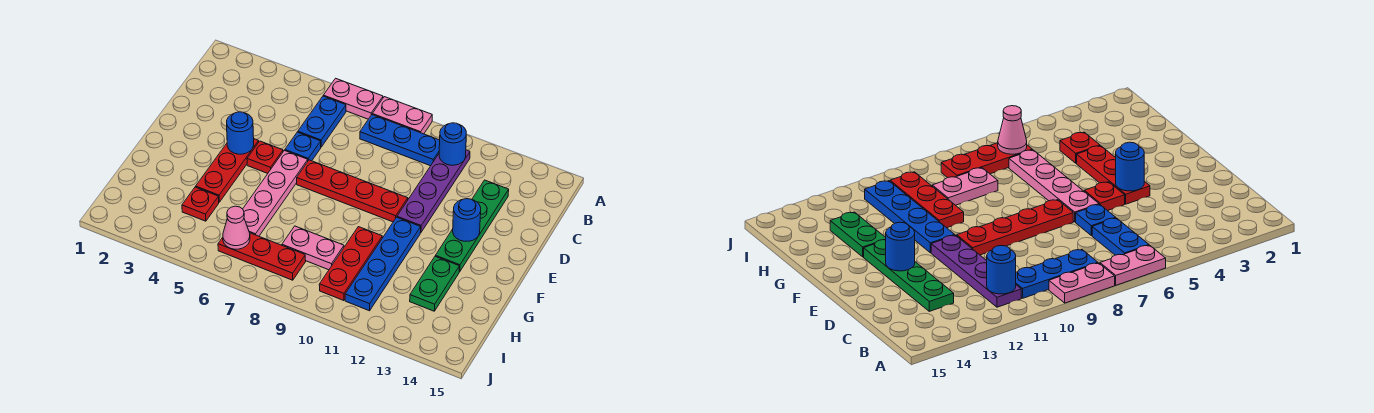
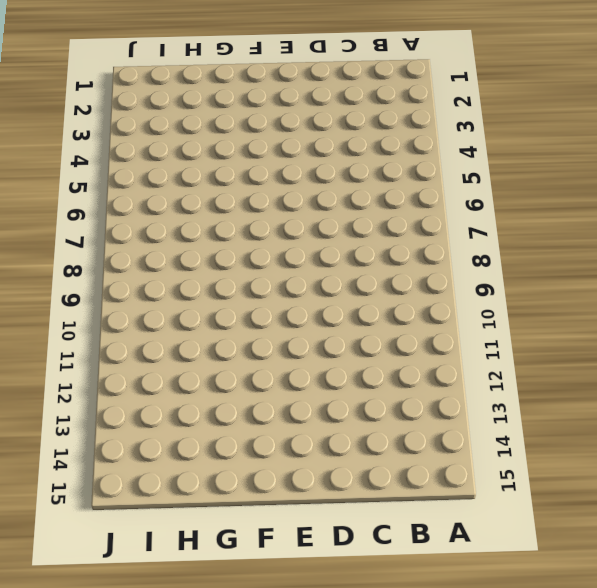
none -> pink plate A6:A7 level 1
none -> pink plate A8:A9 level 1
none -> blue plate B6:C6 level 1

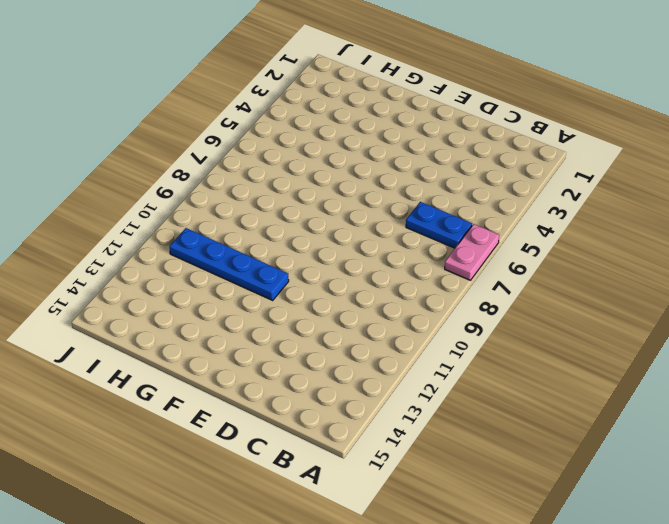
none -> pink plate A8:A9 level 1
none -> blue plate B8:B10 level 1
none -> purple plate B11:E11 level 1

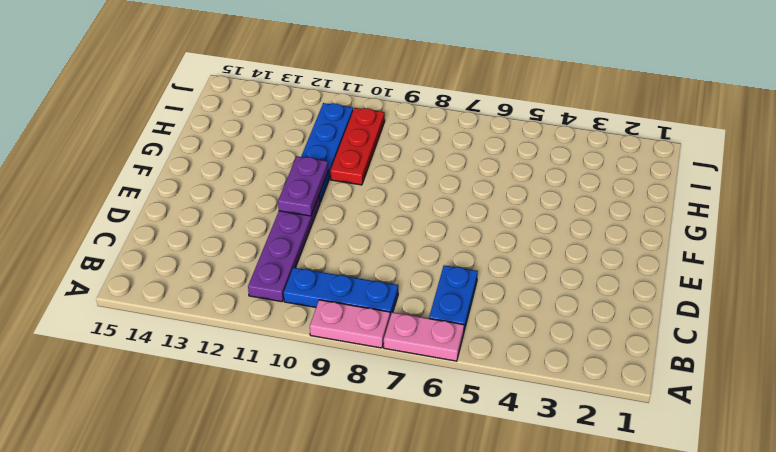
purple plate E11:F11 level 2 -> none
none -> green plate C13:F13 level 1
none -> blue plate D6 level 1
none -> red plate E4:G4 level 1

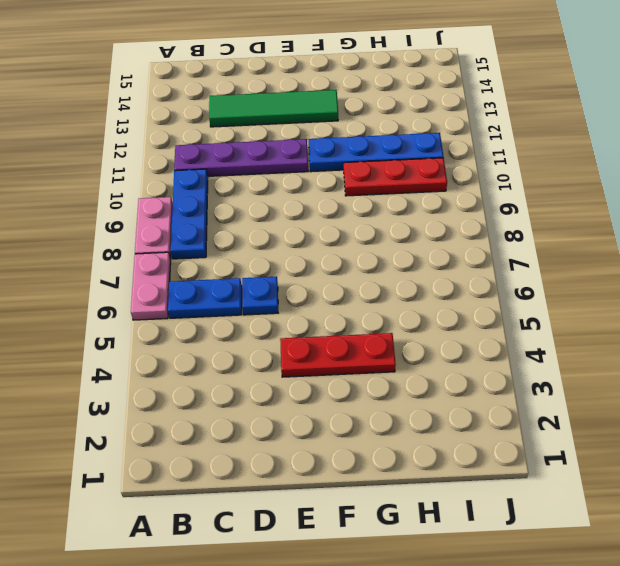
green tile C13:F13 level 1 -> green plate C13:F13 level 1
none -> red plate E5 level 1
none -> pink plate E6:H6 level 1
none -> red plate E7:E10 level 1

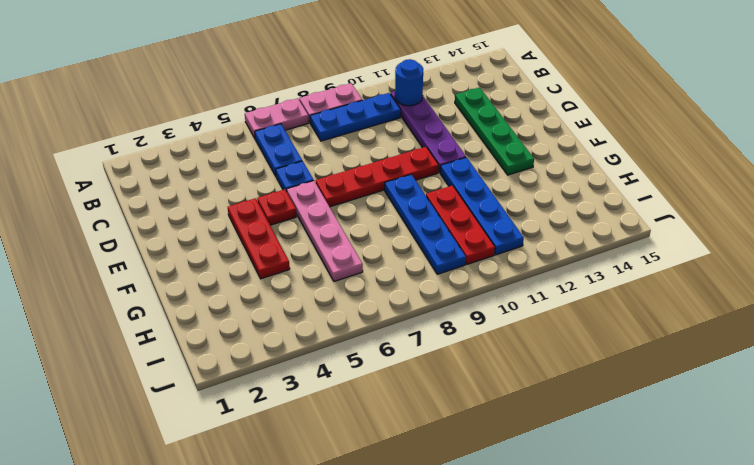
blue plate F9:I9 level 1 -> pink plate H8:H9 level 1
none -> green plate G13:H13 level 1
none -> red plate H4 level 1
none -> red plate I6:I8 level 1

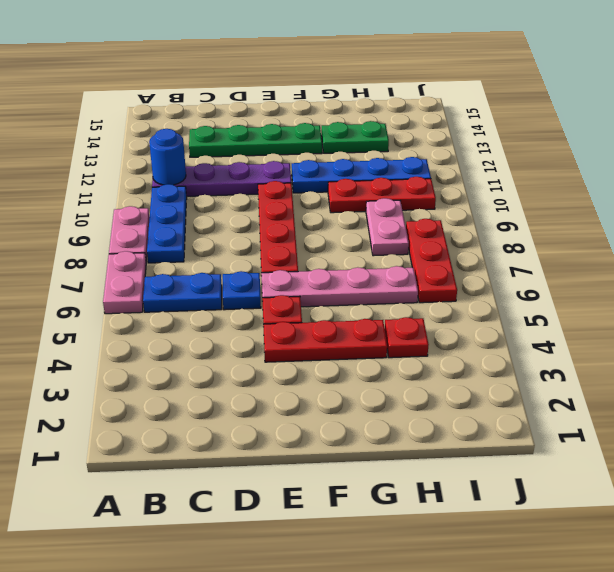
none -> blue round brick E4 level 2
none -> blue round brick E13 level 2
none -> pink cone I6 level 2

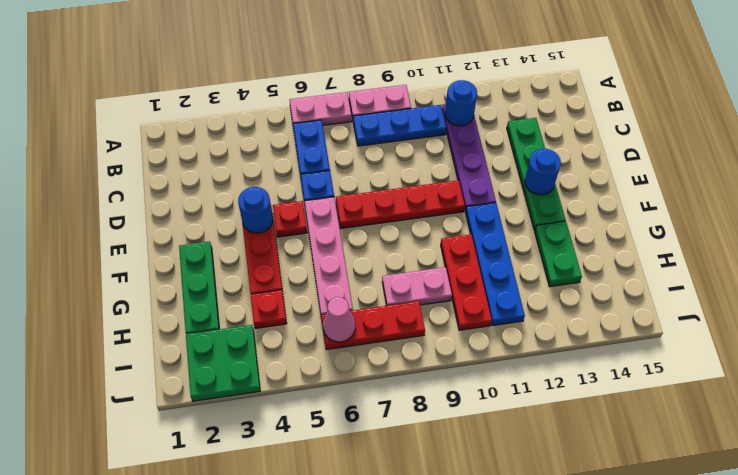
green plate F2:H2 level 1 -> none
green plate I2:J3 level 1 -> none

